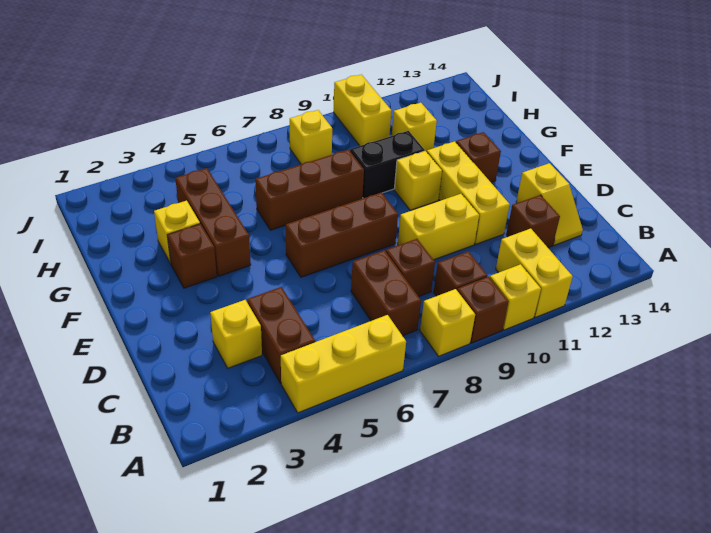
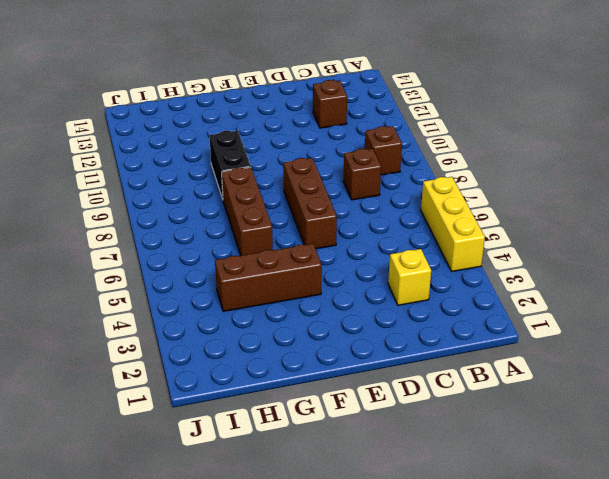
none -> yellow brick A8 level 1
none -> brown brick A9 level 1
none -> yellow brick A10 level 1

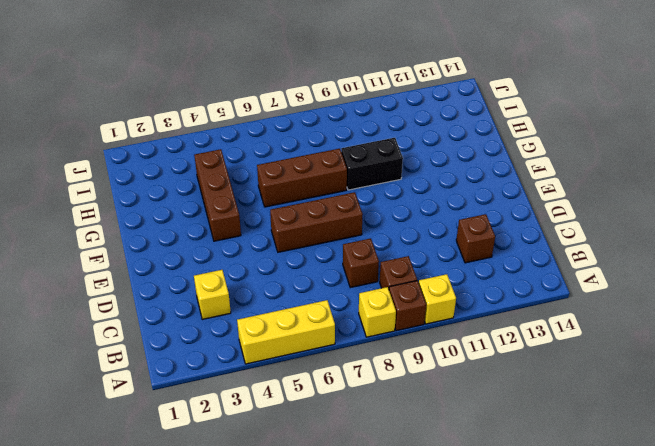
none -> yellow brick A11:B11 level 1
none -> brown brick B4:C4 level 1
none -> brown brick B7:C7 level 1

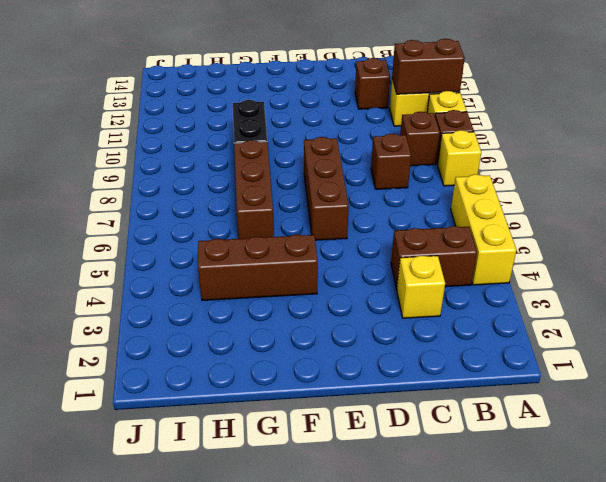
brown brick A11:B11 level 2 -> brown brick B7:C7 level 1
none -> yellow slope C13:D13 level 1 top D
none -> yellow brick D9:D10 level 1
none -> yellow brick D11:F11 level 1

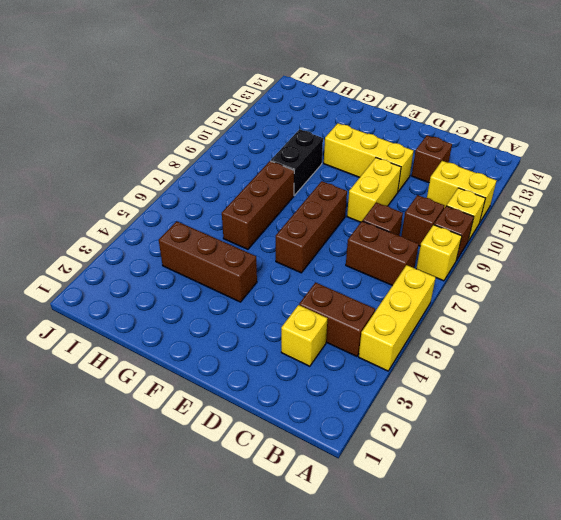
none -> yellow slope C13:D13 level 1 top D
none -> brown brick F3 level 1
none -> yellow brick F10 level 1

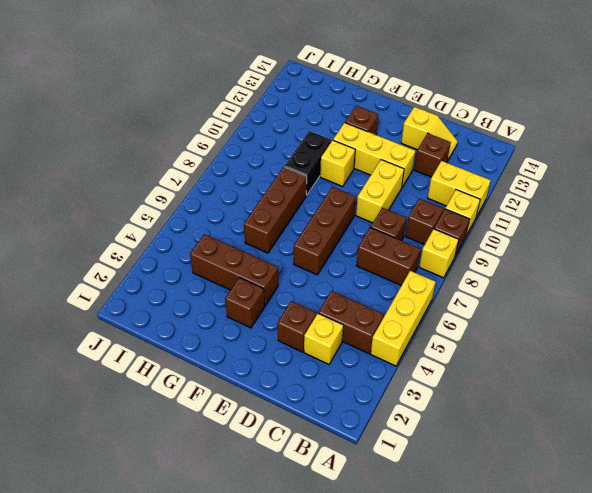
brown brick D3 level 1 -> none
none -> yellow brick G3 level 1
none -> yellow brick H11 level 1
none -> yellow brick I8 level 1

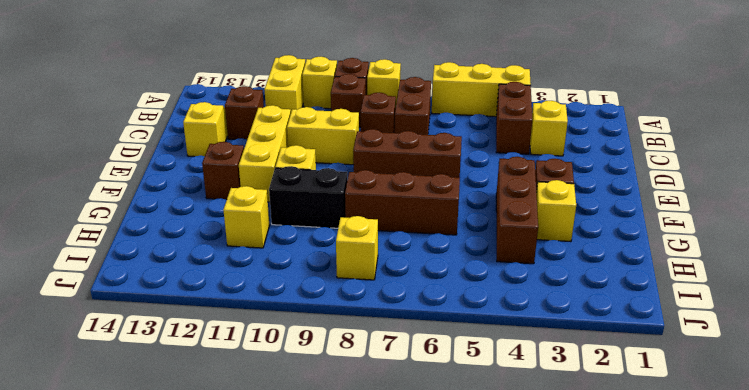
none -> yellow brick I10:J10 level 1

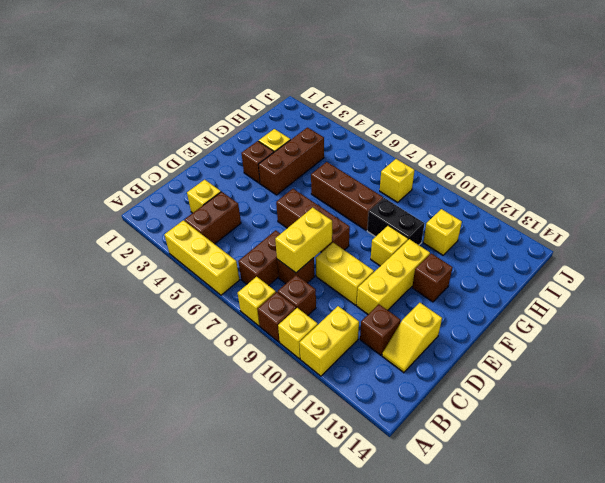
yellow brick C8:D8 level 2 -> yellow brick I10:J10 level 1

